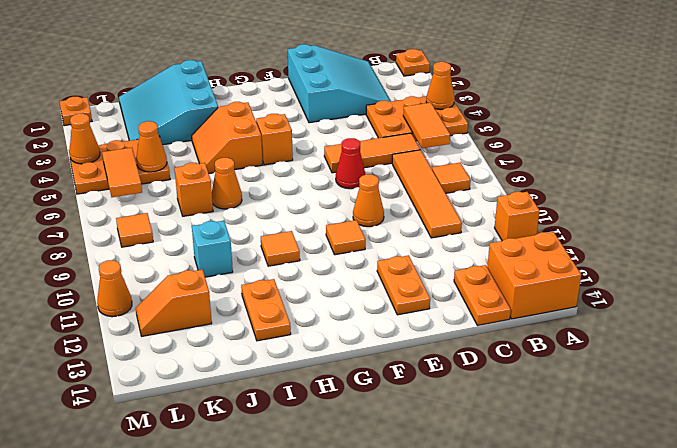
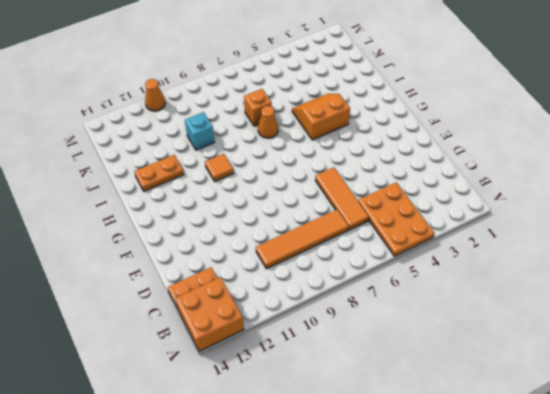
none -> orange plate A1 level 1
none -> orange brick A11 level 1
none -> orange tile B8 level 1
none -> cyan slope C1:E3 level 1 top E

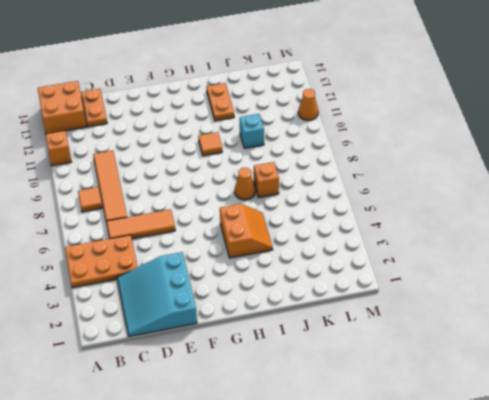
none -> orange plate A1 level 1
none -> red cone E7 level 1
none -> orange cone E9 level 1
none -> orange plate E12:E13 level 1

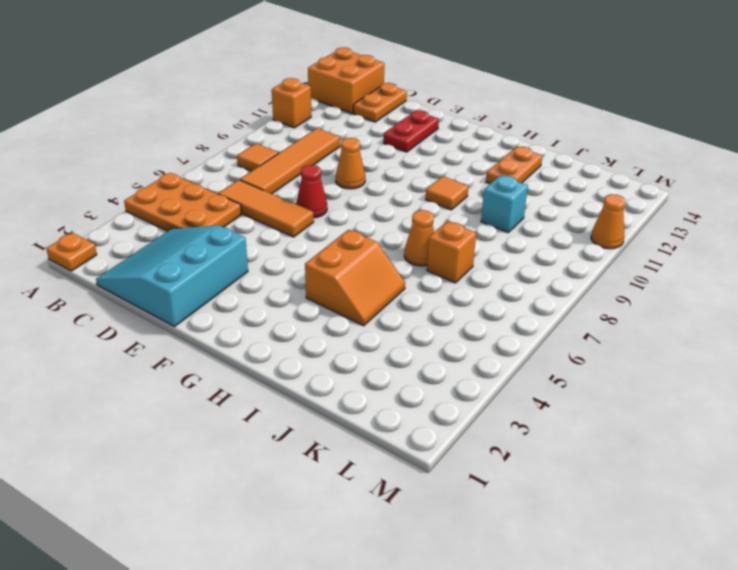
red plate E12:E13 level 1 -> orange plate E12:E13 level 1
none -> orange tile F10 level 1
none -> orange brick G5 level 1
none -> cyan slope I1:K3 level 1 top I
none -> orange plate K4:M5 level 1

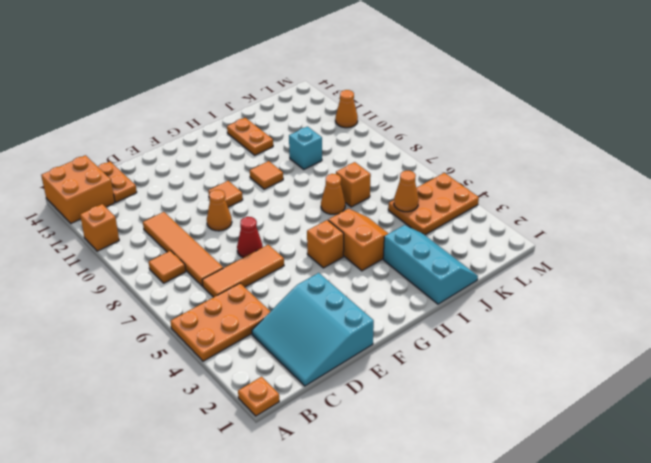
cyan slope I1:J3 level 1 top I -> cyan slope I1:K3 level 1 top I
none -> orange plate E12:E13 level 1
none -> orange slope K12:L12 level 1 top K
none -> orange tile L8 level 1
none -> orange plate M1 level 1

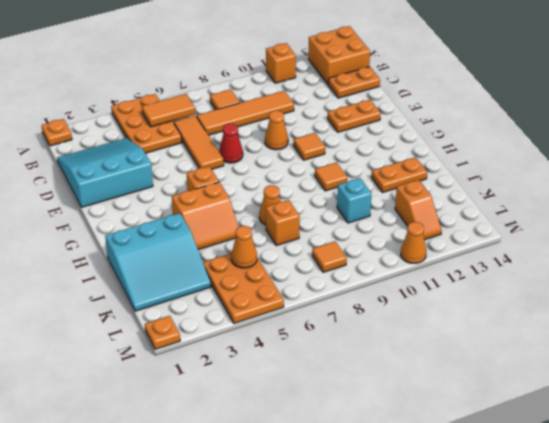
none -> orange cone A4 level 2
none -> orange tile L5:L6 level 2
none -> orange cone M4 level 2

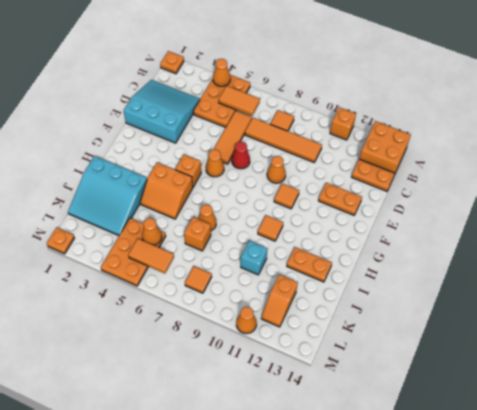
orange cone F6 level 1 -> orange cone M4 level 2

